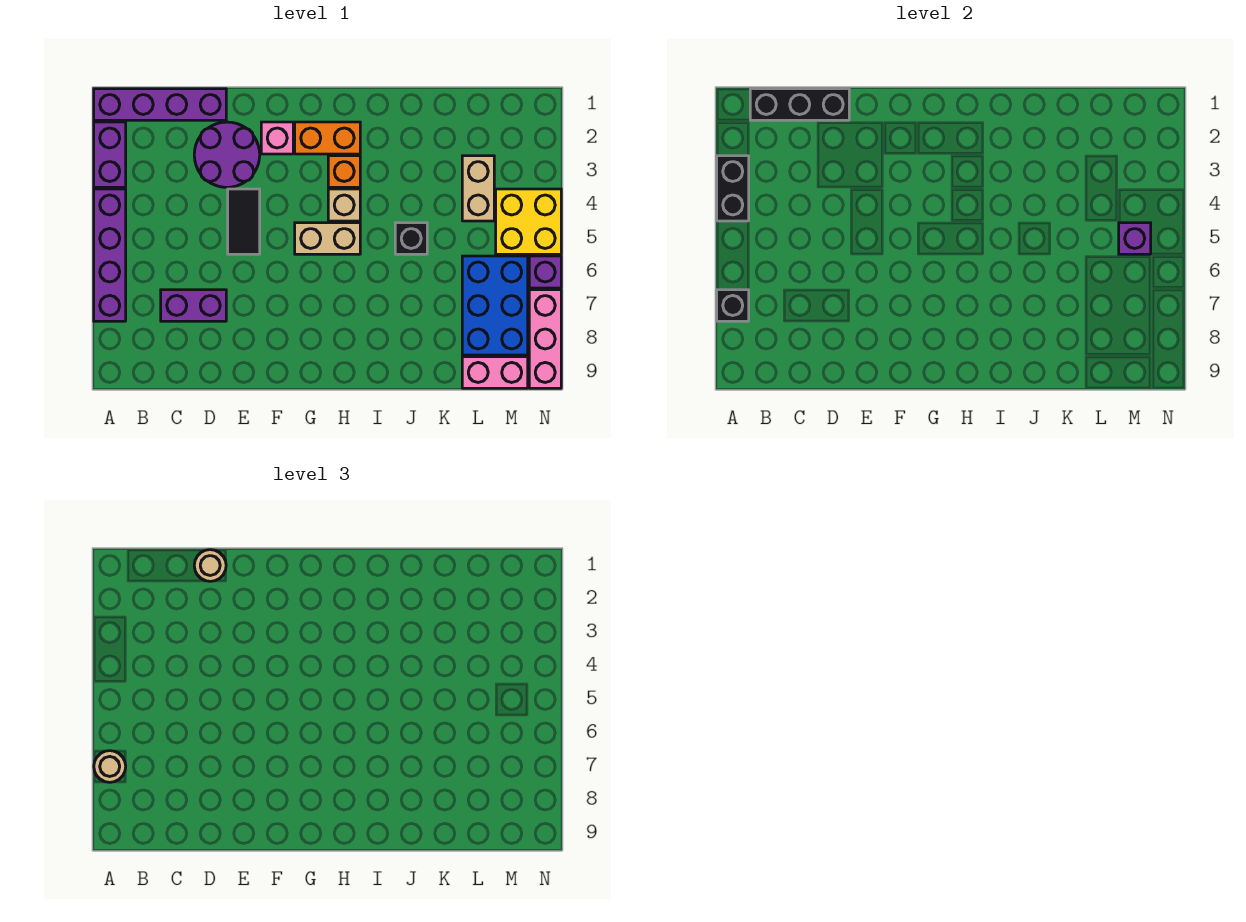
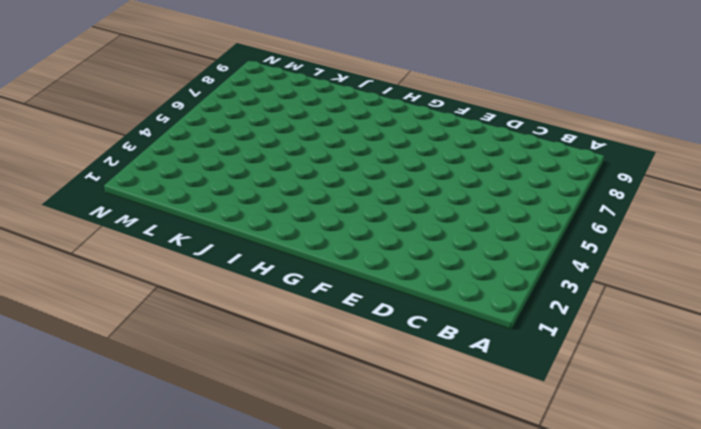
none -> purple brick A1:D1 level 1
none -> purple brick A2:A3 level 1
none -> purple brick A4:A7 level 1

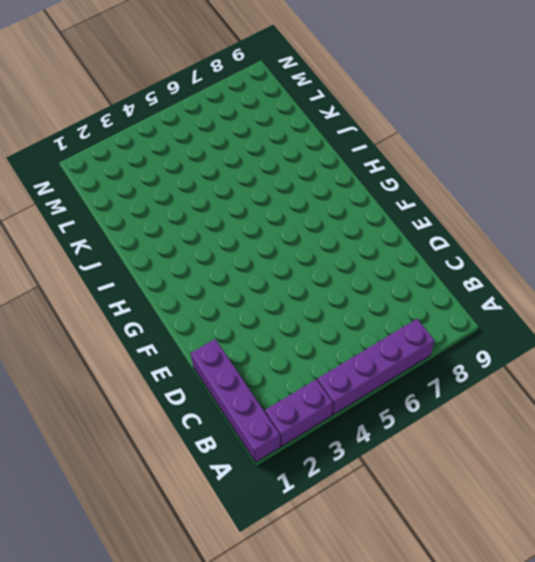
none -> purple brick C7:D7 level 1
none -> purple round brick D2:E3 level 1
none -> black tile E4:E5 level 1

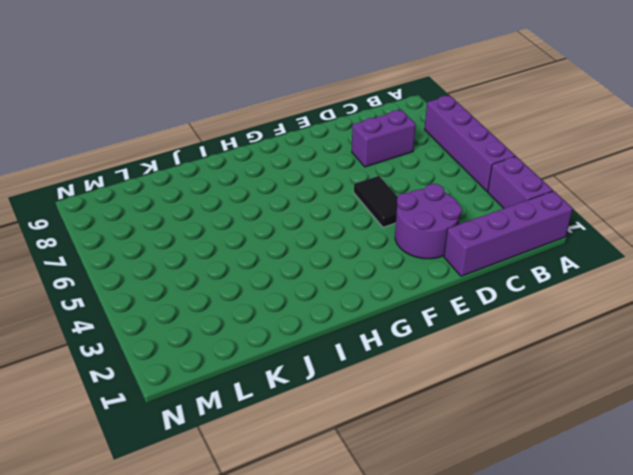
none -> pink brick F2 level 1
none -> orange brick G2:H2 level 1
none -> tan brick G5:H5 level 1

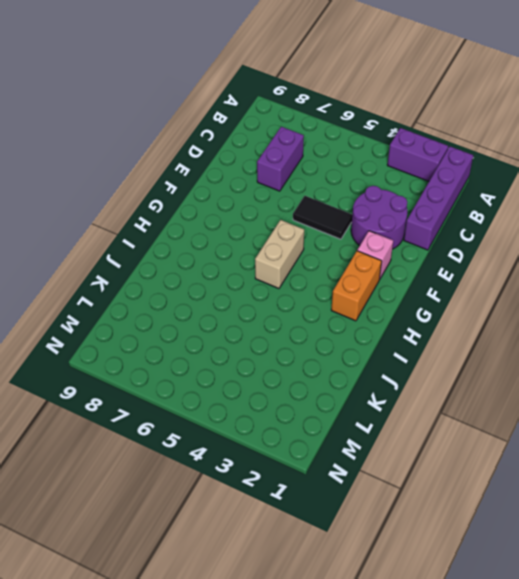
none -> purple brick A4:A7 level 1
none -> orange brick H3 level 1
none -> tan brick H4 level 1

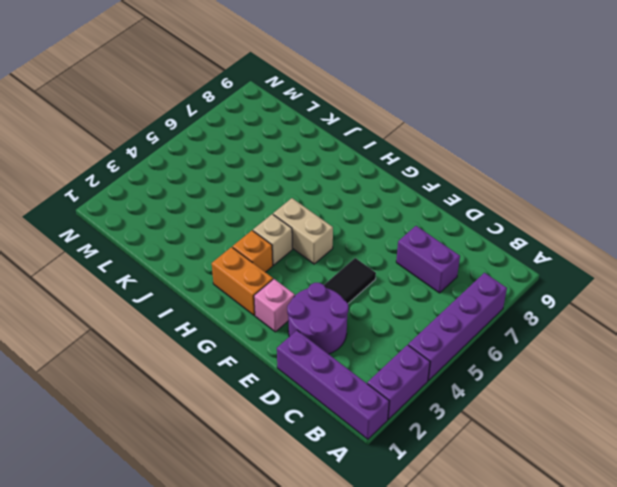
none -> black brick J5 level 1
none -> tan brick L3:L4 level 1
none -> blue brick L6:M8 level 1

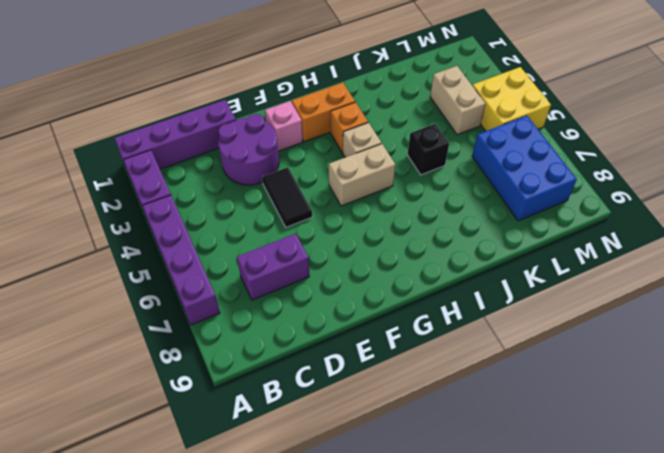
none -> pink brick L9:M9 level 1
none -> purple brick N6 level 1
none -> pink brick N7:N9 level 1

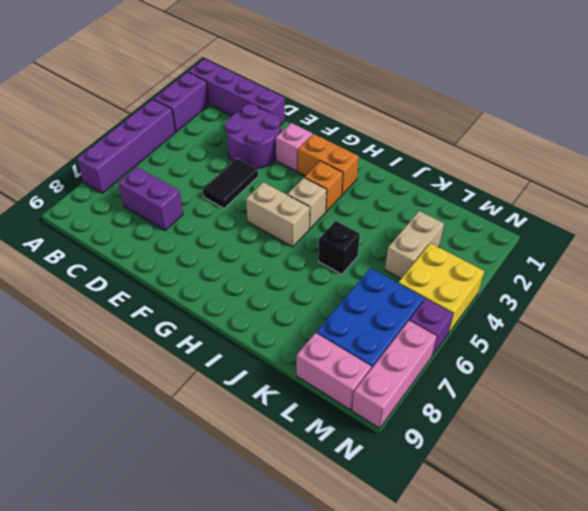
none -> black brick A3:A4 level 2
none -> black brick A7 level 2
none -> black brick B1:D1 level 2

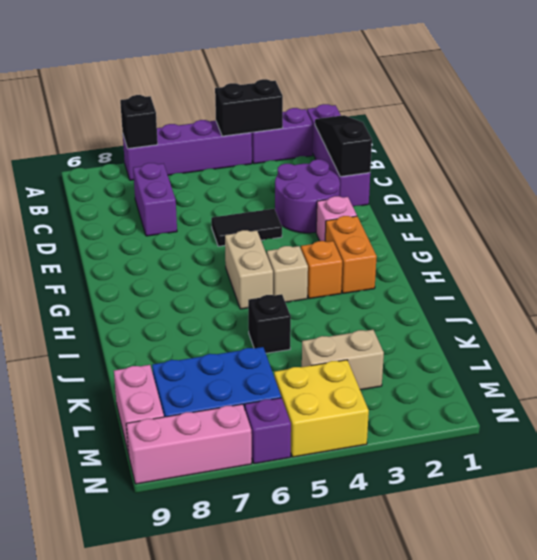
black slope B1:D1 level 2 top D -> black brick B1:D1 level 2
none -> purple brick M5 level 2
none -> tan round brick A7 level 3
none -> tan round brick D1 level 3

